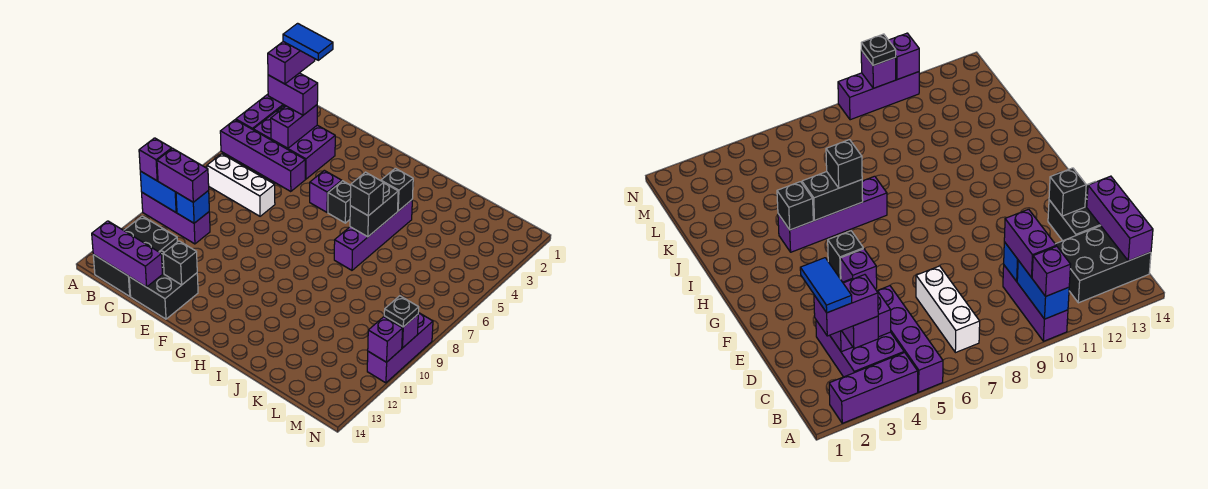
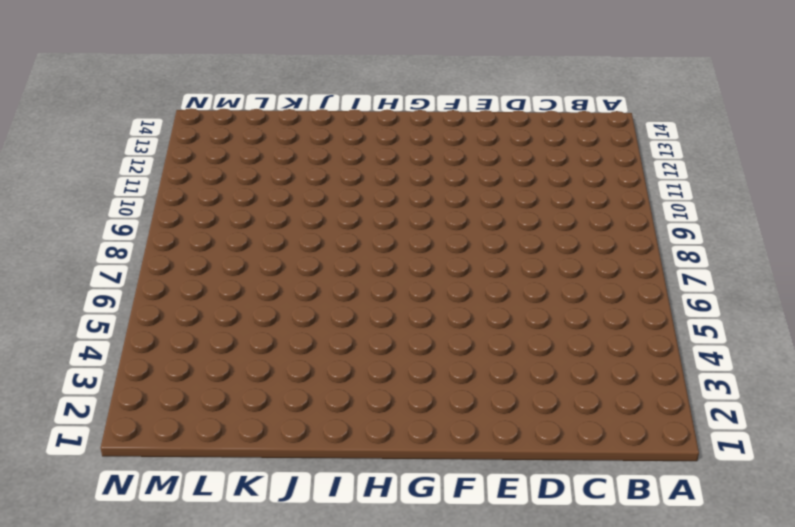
none -> purple brick A2:A4 level 1
none -> purple brick A5:D5 level 1
none -> purple brick A10:C10 level 1

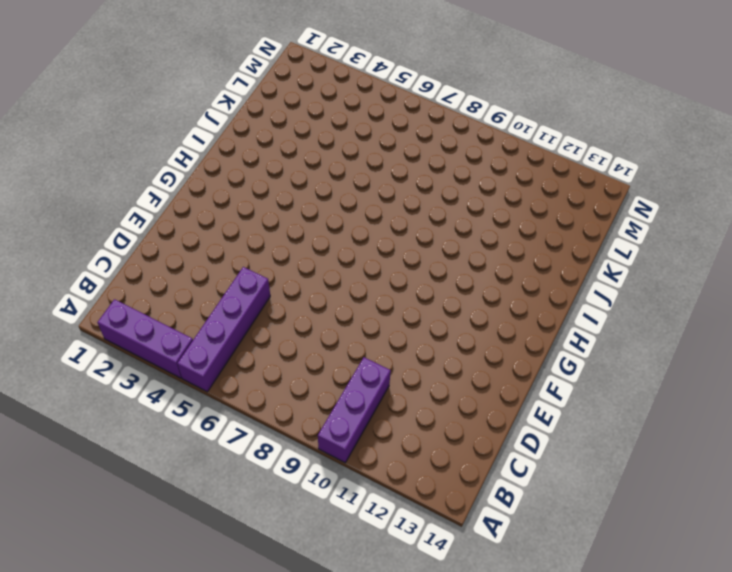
none -> purple brick B3:D4 level 1
none -> white brick B7:D7 level 1
none -> black brick B12:C14 level 1

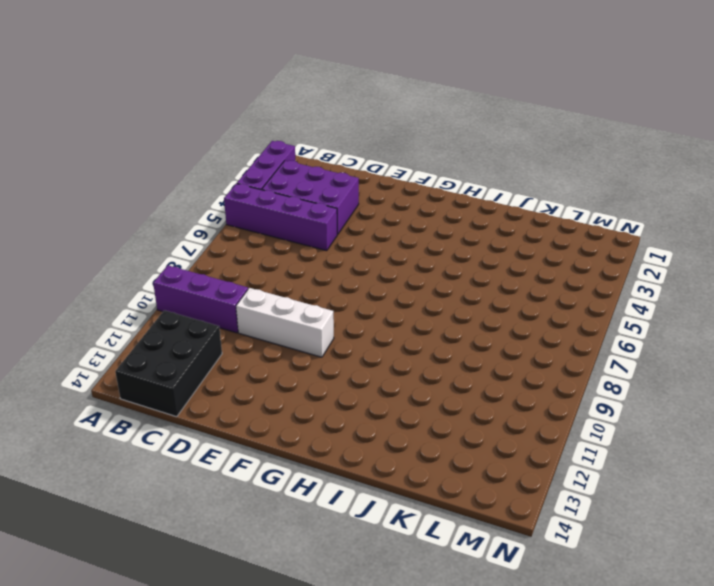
white brick D10:F10 level 1 -> white brick B7:D7 level 1
none -> black brick D13:E14 level 1
none -> purple brick F5 level 1
none -> black brick G5 level 1

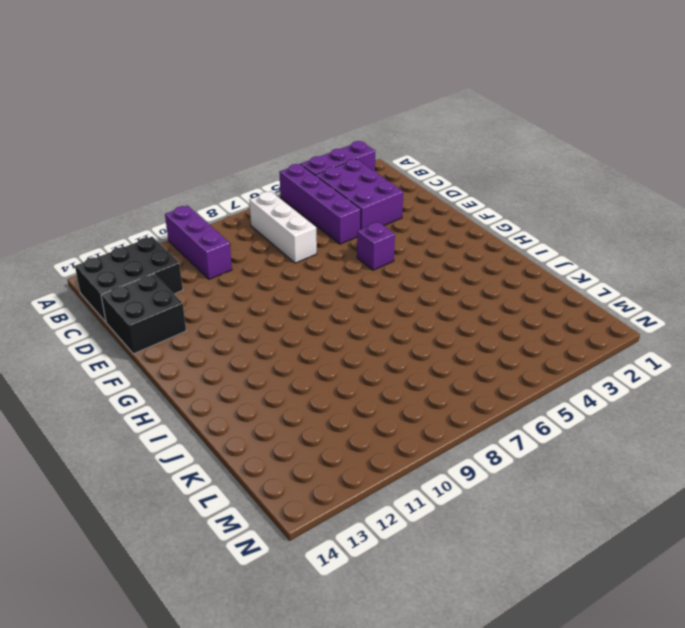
none -> black brick G5 level 1
none -> purple brick I4:I7 level 1
none -> purple brick N9:N11 level 1

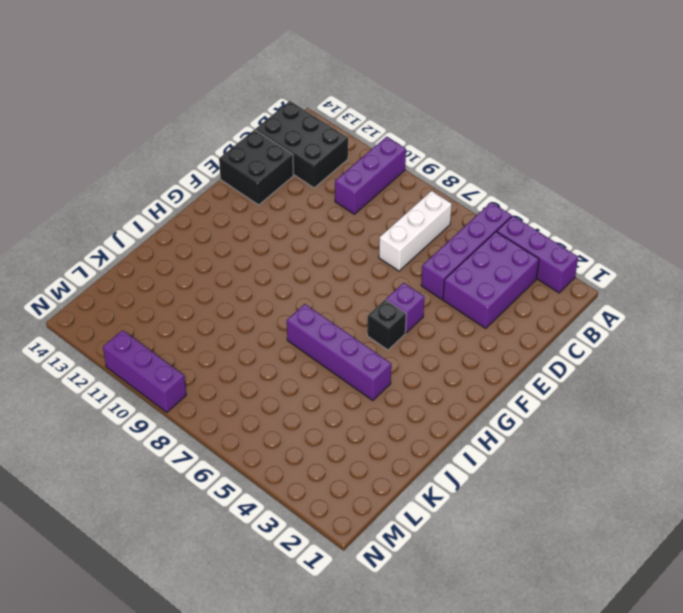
none -> blue brick A10:B10 level 2
none -> purple brick B14:D14 level 2
none -> purple brick C3:C4 level 2

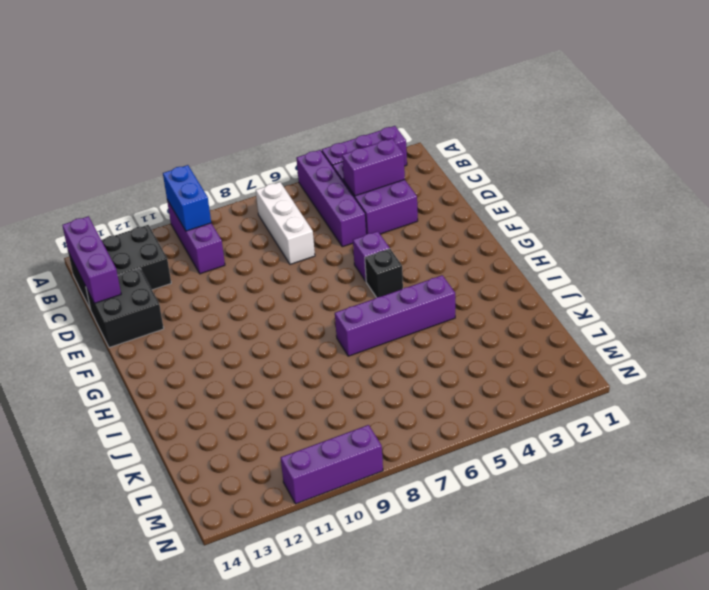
none -> blue brick C10 level 2
none -> black brick E13 level 2
none -> black brick I4 level 2

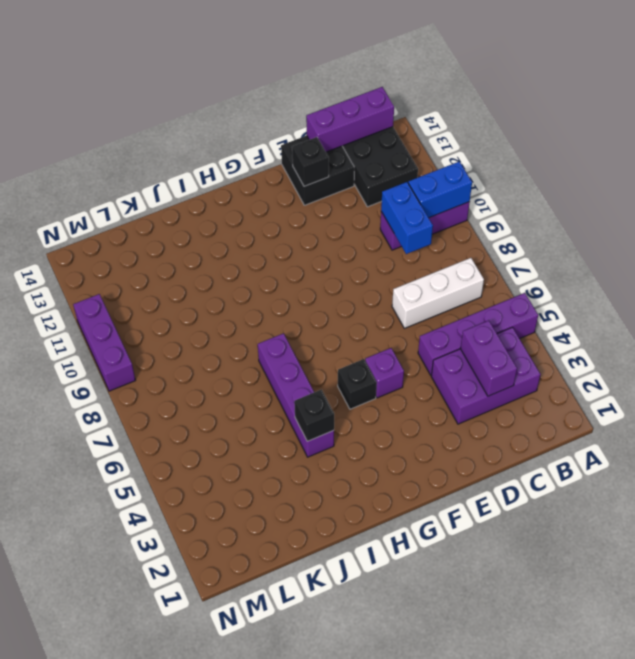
blue brick C9:C10 level 2 -> blue brick C10 level 2
none -> purple brick A2:A4 level 1
none -> black brick I5:I6 level 2
none -> purple brick N10 level 2

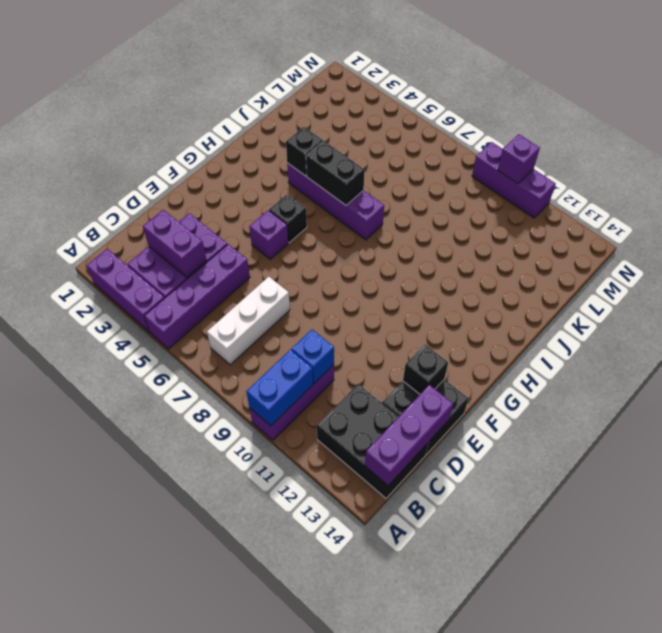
none -> purple brick N11 level 2
none -> purple brick A10 level 3
none -> purple brick B3:C3 level 3

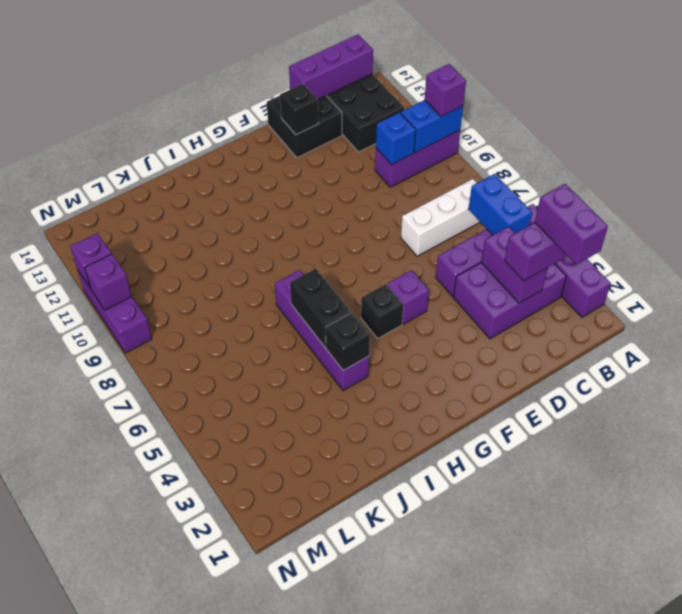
blue brick B5:B6 level 2 -> none
none -> purple brick B10:C10 level 3
none -> black brick I6 level 3
none -> black plate N10 level 3

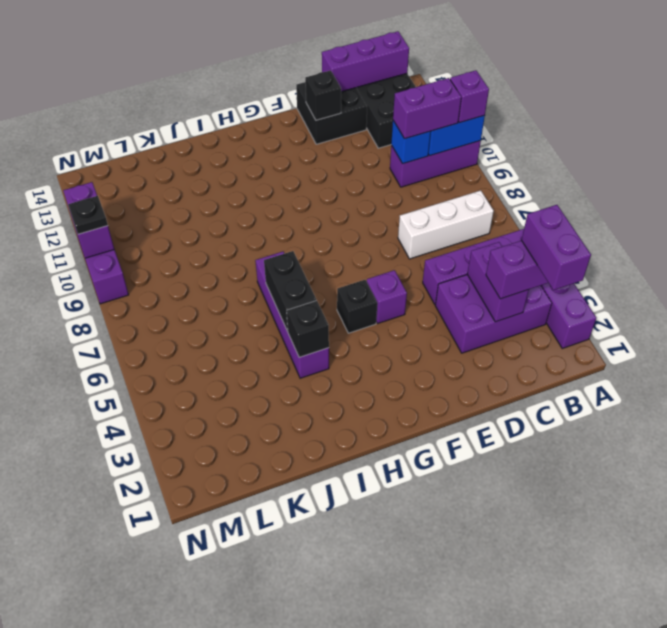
none -> black brick I6 level 3
none -> blue tile B2:C2 level 5

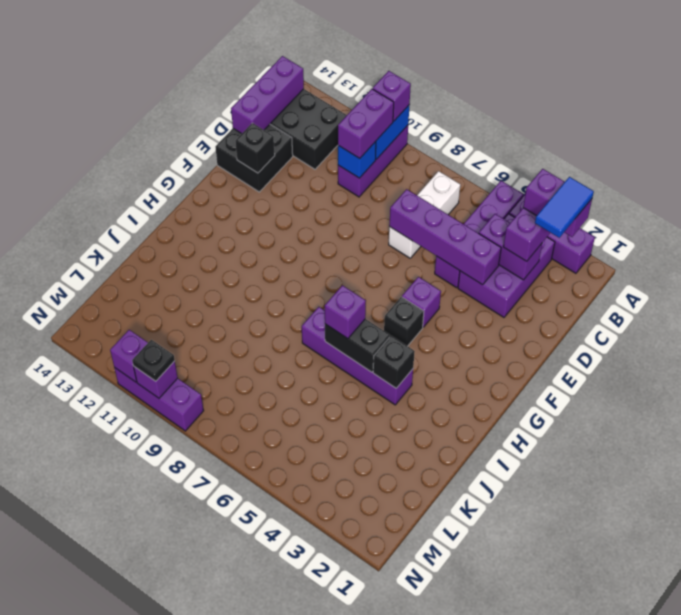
purple brick D4:D7 level 2 -> none
purple brick I6 level 3 -> black brick I6 level 3

